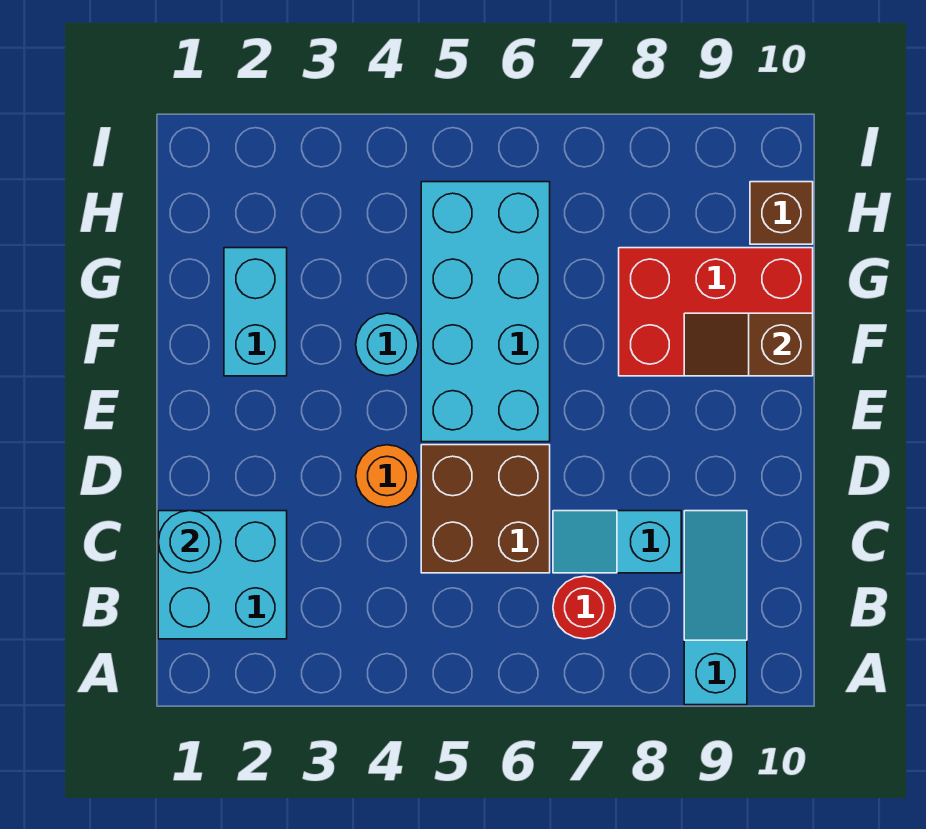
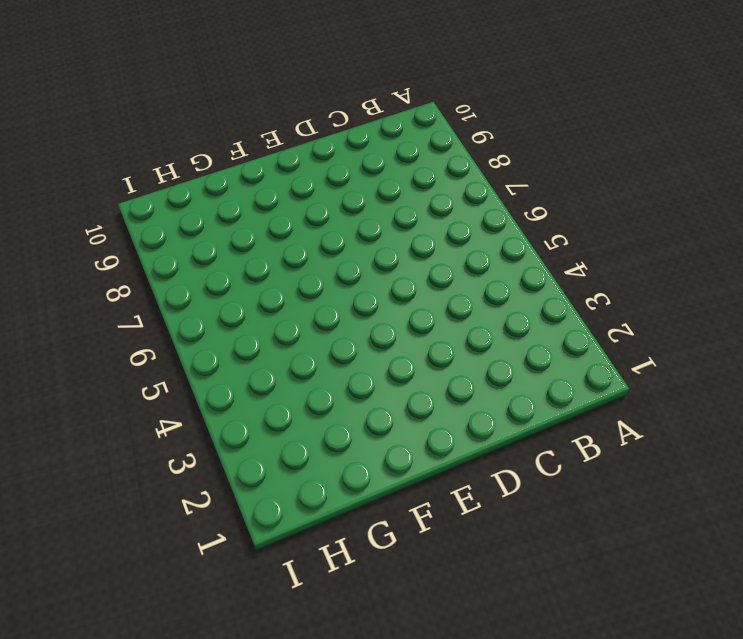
none -> cyan slope A9:C9 level 1 top A
none -> cyan brick B1:C2 level 1
none -> red round brick B7 level 1

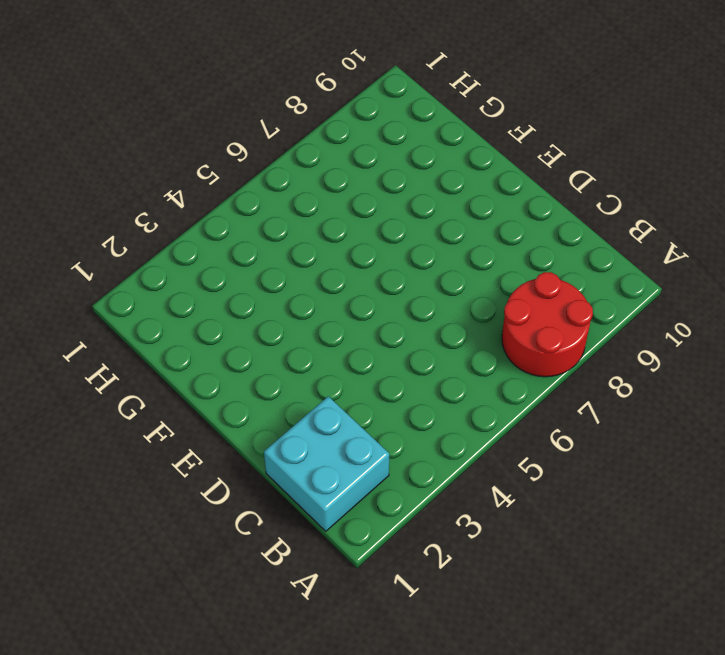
red round brick A7:B8 level 1 -> red round brick B7 level 1
none -> cyan slope A9:C9 level 1 top A
none -> brown brick C5:D6 level 1
none -> cyan slope C7:C8 level 1 top 8

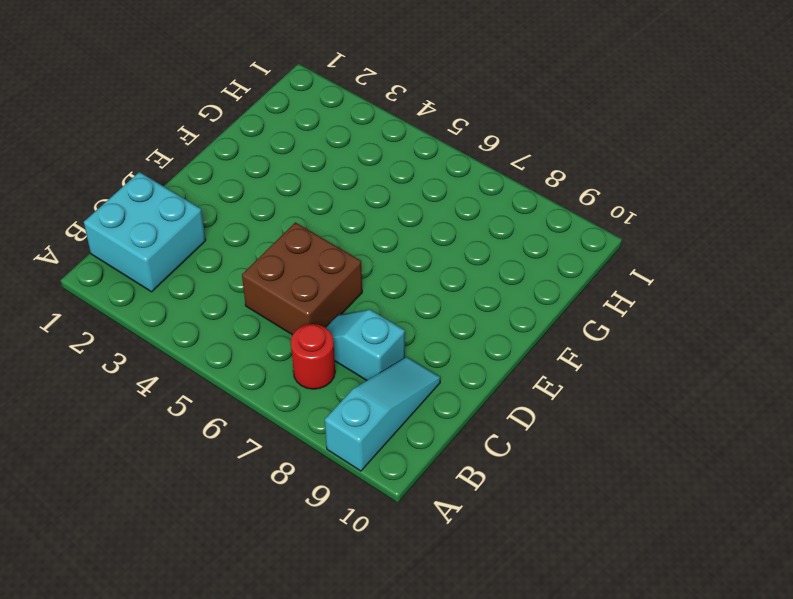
none -> orange round brick D4 level 1
none -> cyan brick E5:H6 level 1
none -> cyan brick F2:G2 level 1

